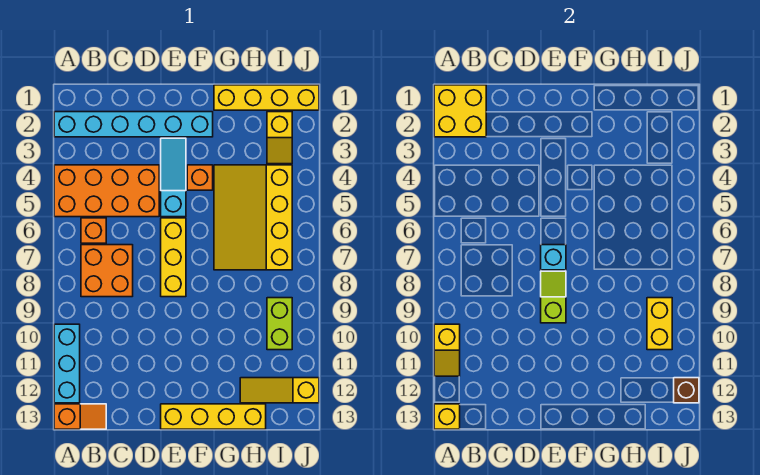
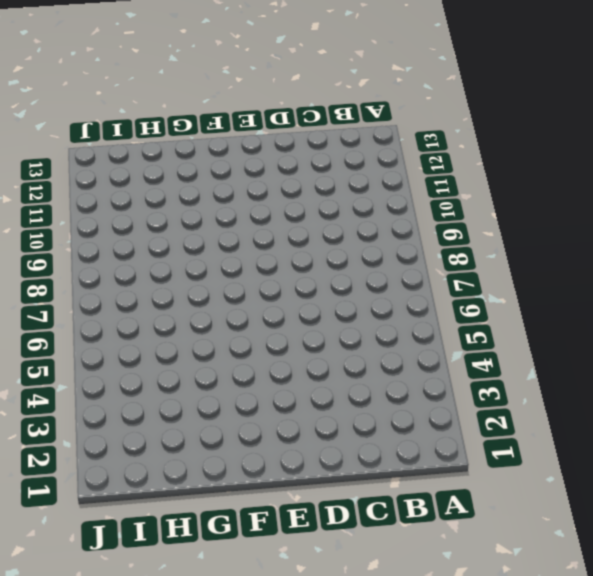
none -> cyan brick A2:F2 level 1
none -> orange brick A4:D5 level 1
none -> cyan brick A10:A12 level 1

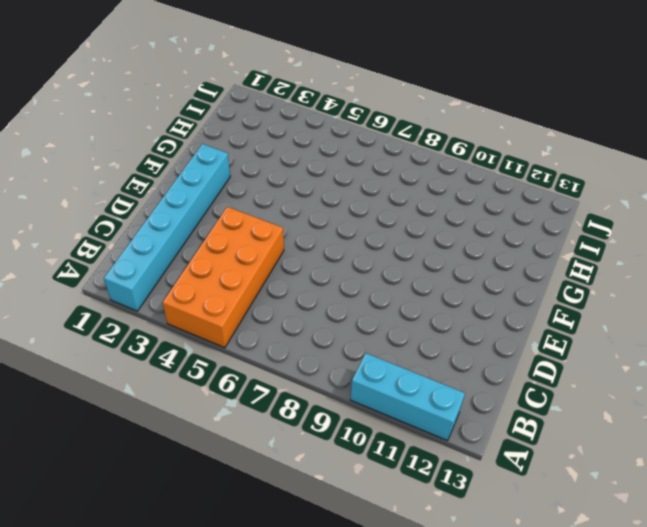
none -> orange slope A13:B13 level 1 top A
none -> orange brick B6 level 1
none -> orange brick B7:C8 level 1

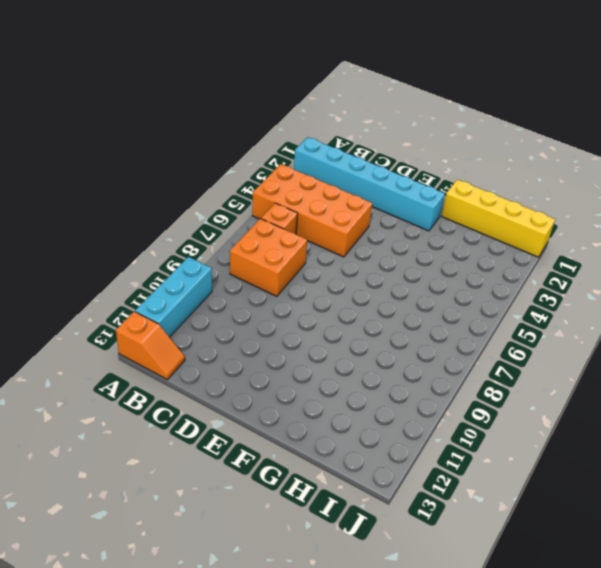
none -> cyan slope E3:E5 level 1 top 5
none -> yellow brick E6:E8 level 1
none -> yellow brick E13:H13 level 1

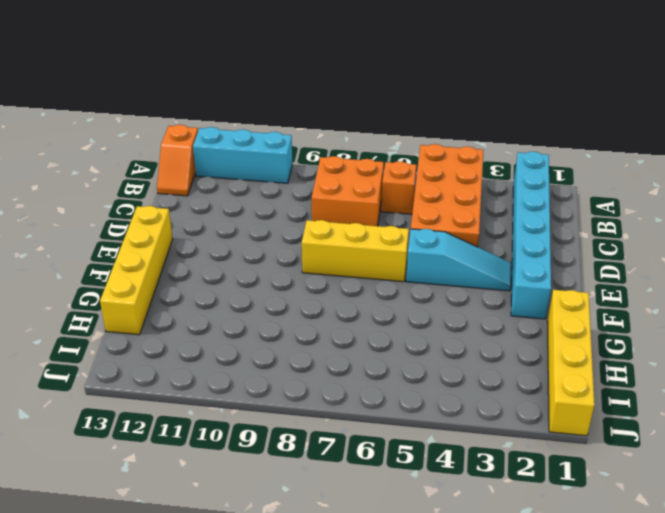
none -> orange brick F4 level 1
none -> yellow slope G4:I7 level 1 top I
none -> yellow slope H12:J12 level 1 top J

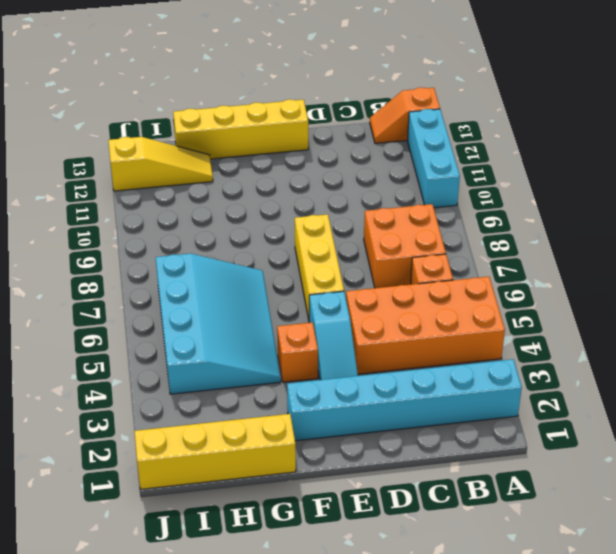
cyan slope G4:I7 level 1 top I -> yellow slope G4:I7 level 1 top I
none -> yellow slope I2:I3 level 1 top 2
none -> lime brick I9:I10 level 1
none -> yellow brick A1:B2 level 2

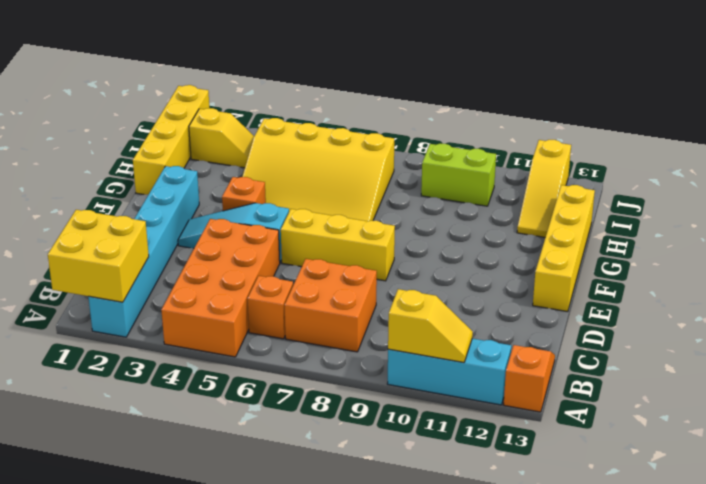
none -> yellow brick A13 level 2
none -> cyan brick E7 level 2
none -> lime slope E8:E9 level 2 top 9

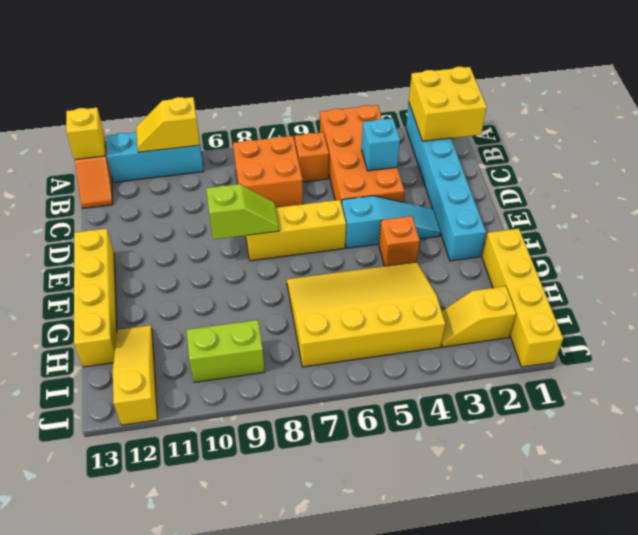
cyan brick C4 level 2 -> cyan brick E7 level 2
none -> yellow brick I9:I10 level 2
none -> brown brick J12 level 2

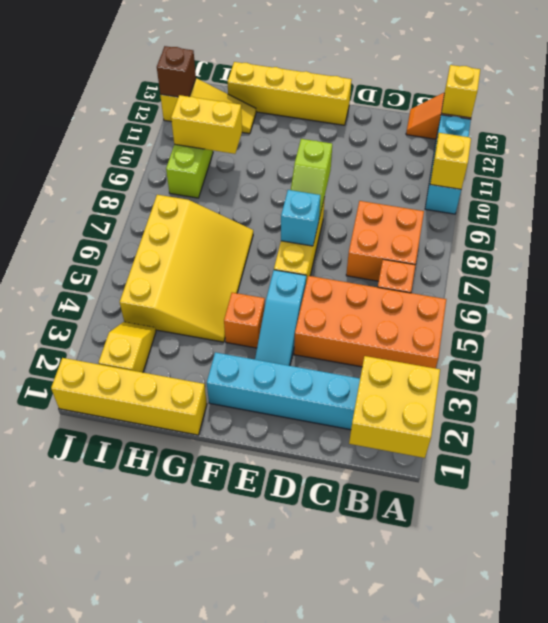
yellow brick H10:I10 level 2 -> yellow brick I9:I10 level 2

